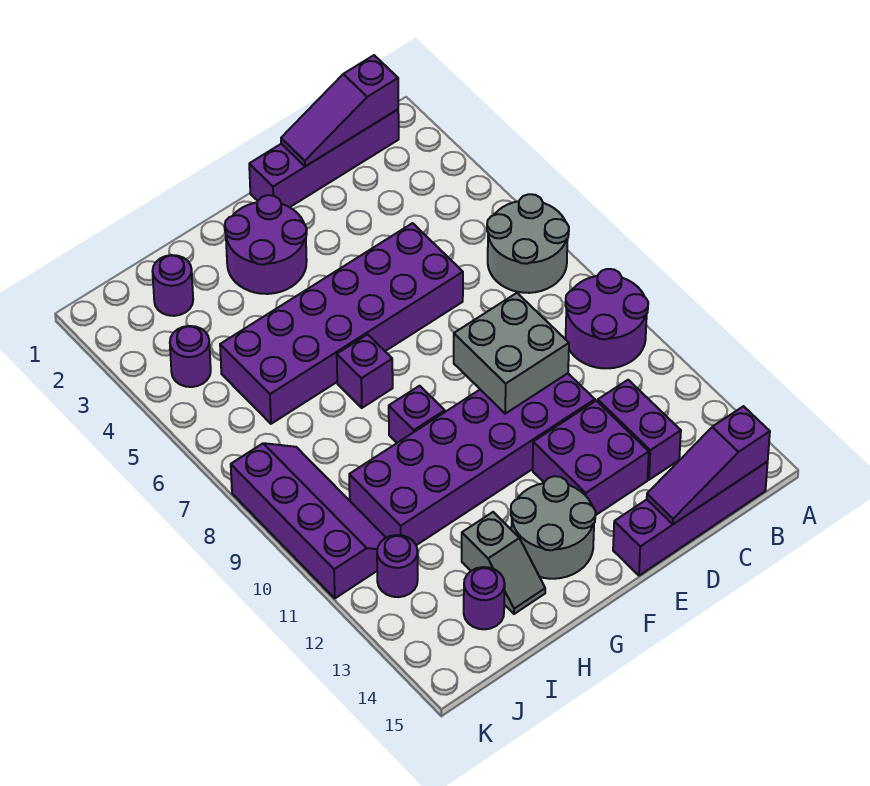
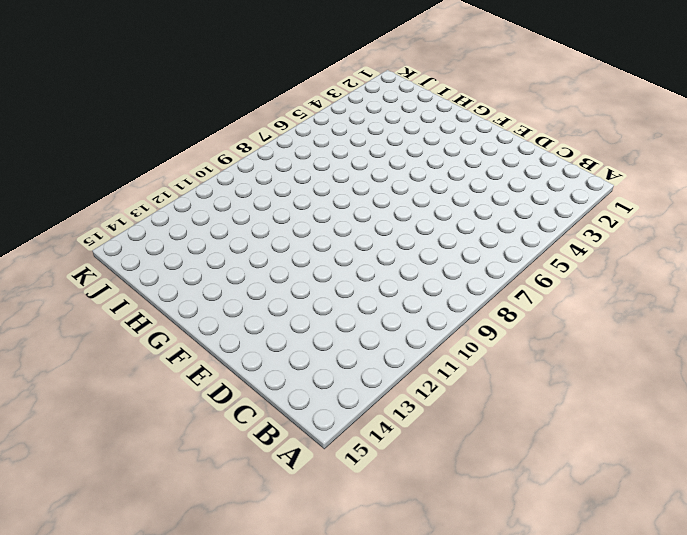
none -> grey round brick A6:B7 level 1
none -> purple round brick A9:B10 level 1
none -> purple brick B1:E1 level 1

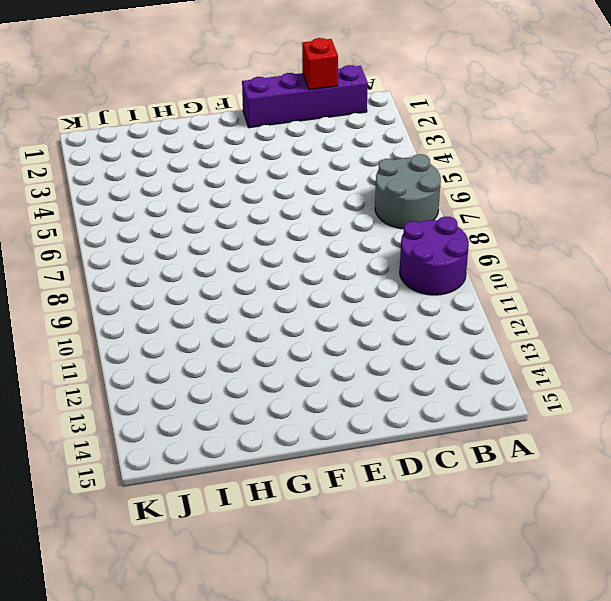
red brick C1 level 2 -> purple slope B1:D1 level 2 top B
none -> purple brick B15:E15 level 1
none -> purple brick C12:C13 level 1
none -> purple brick D5:I6 level 1

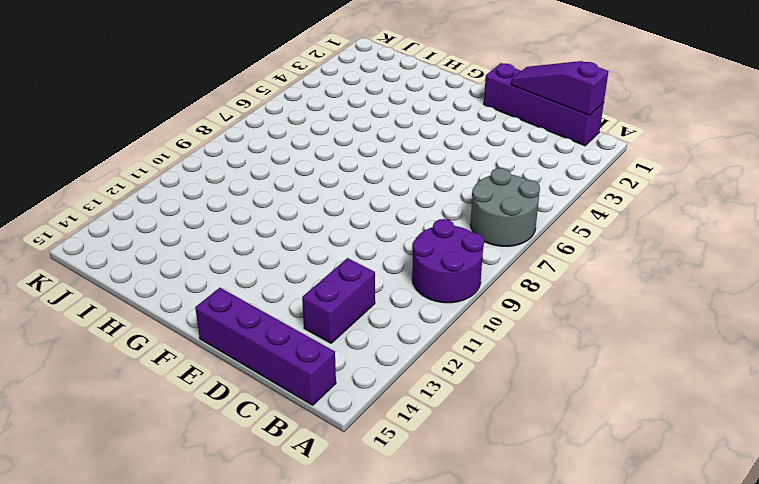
none -> purple brick D5:I6 level 1
none -> purple brick D10:I11 level 1
none -> purple brick D12:E13 level 1

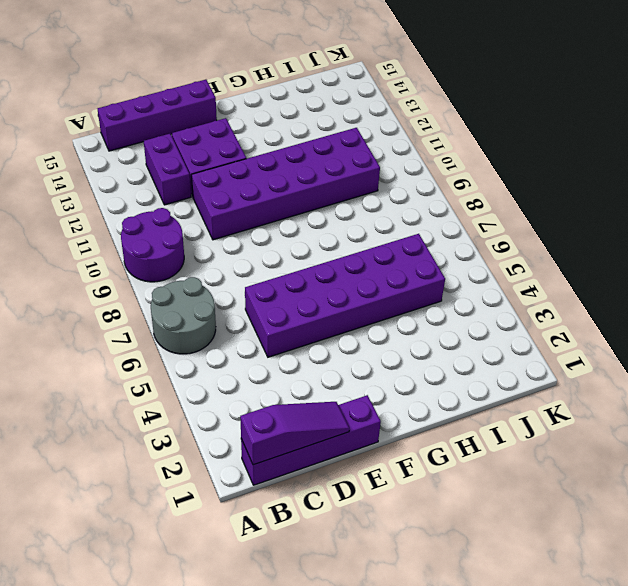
none -> purple round brick F2:G3 level 1
none -> grey round brick F13:G14 level 1
none -> purple brick G7 level 1

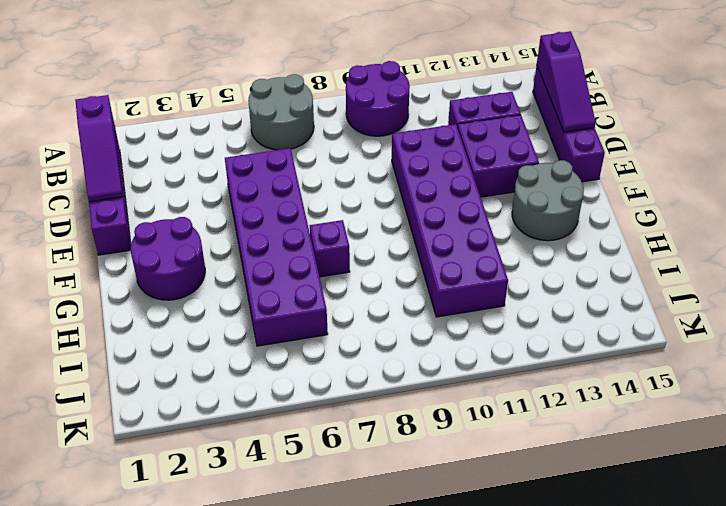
none -> purple brick G9 level 1
none -> grey slope H13:H14 level 1 top 13
none -> purple round brick I2 level 1

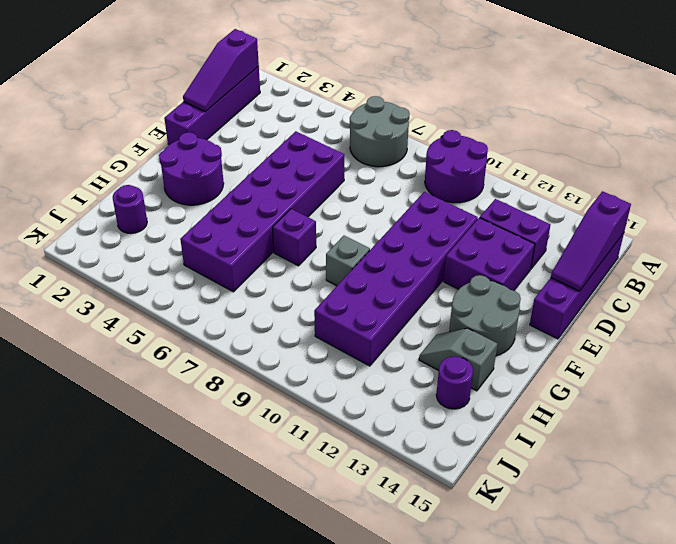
grey brick G9 level 1 -> purple brick G9 level 1
grey slope H13:H14 level 1 top 14 -> grey slope H13:H14 level 1 top 13
none -> purple round brick J4 level 1
none -> purple slope J8:K11 level 1 top K
none -> purple round brick J12 level 1

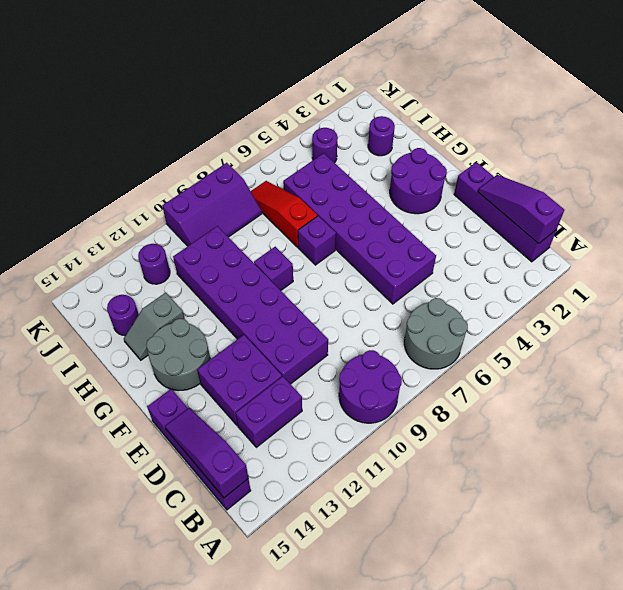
red slope H7:J7 level 1 top H -> none
purple slope J8:K10 level 1 top K -> purple slope J8:K11 level 1 top K
none -> grey brick D9:E10 level 2

